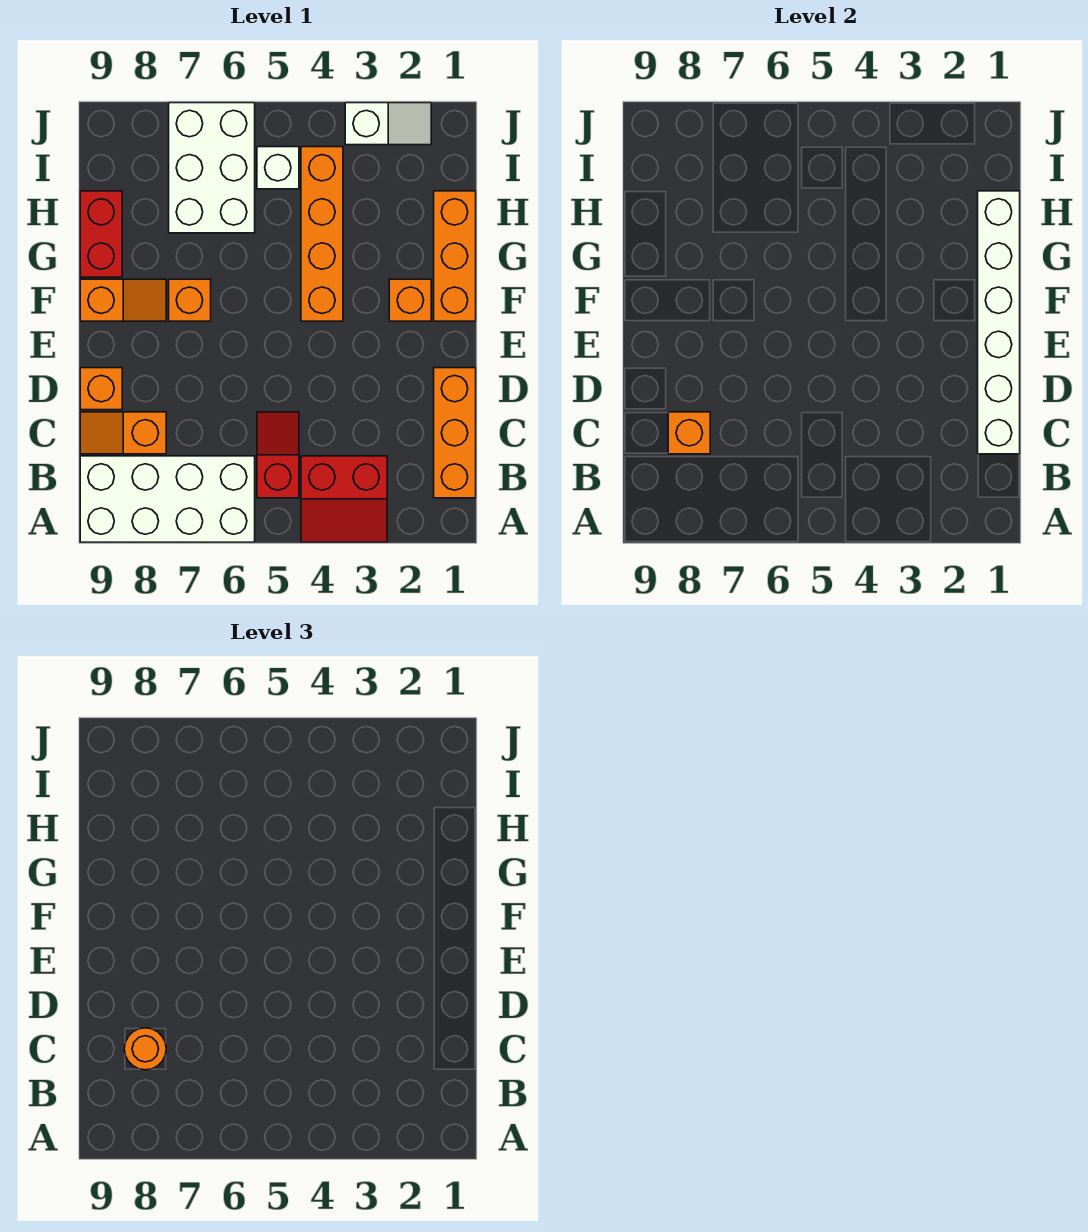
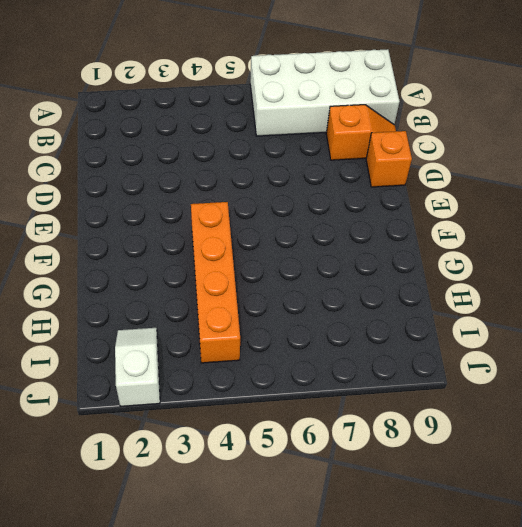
white slope I2:J2 level 1 top J -> white slope J2:J3 level 1 top 3
none -> red slope A3:B4 level 1 top B
none -> orange brick B1:D1 level 1
none -> red slope B5:C5 level 1 top B

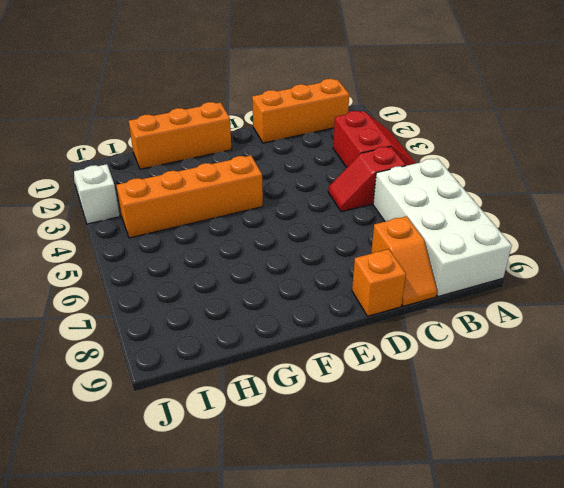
none -> orange brick F2 level 1
none -> orange brick F7 level 1
none -> orange slope F8:F9 level 1 top 9

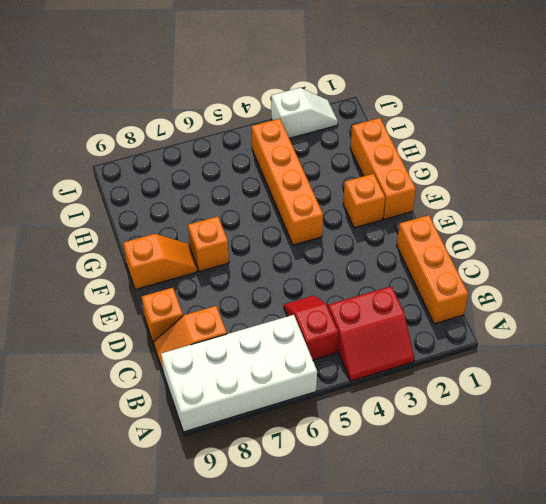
none -> red brick G9:H9 level 1
none -> white brick H6:J7 level 1
none -> white brick I5 level 1

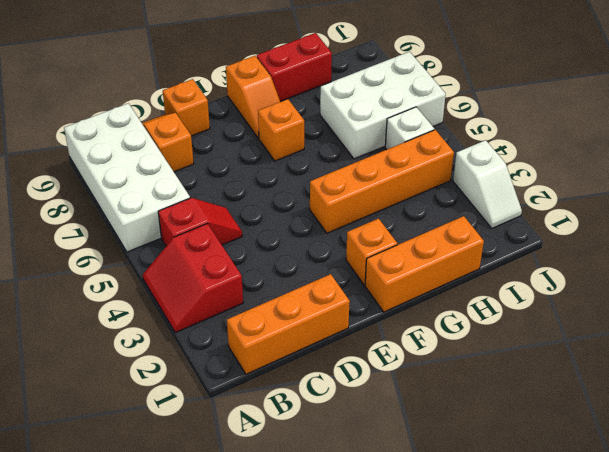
none -> white brick C1:H1 level 2
none -> orange brick C8 level 2
none -> orange round brick C8 level 3

